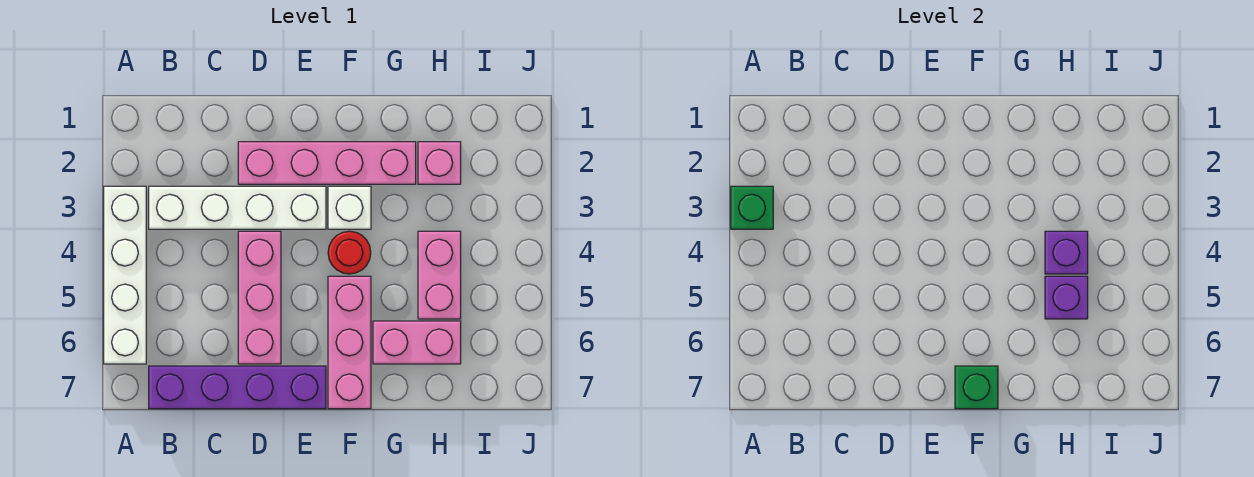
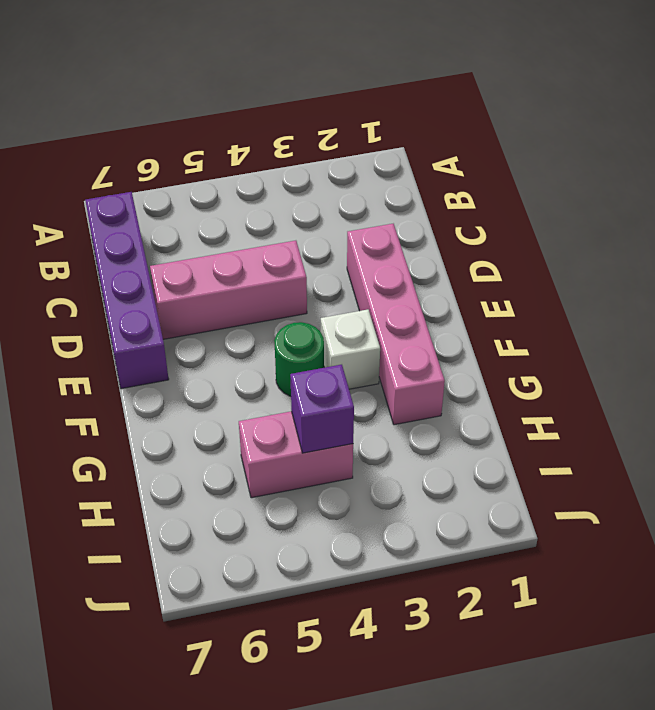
green round brick F4 level 1 -> red round brick F4 level 1
none -> white brick A3:A6 level 1
none -> white brick B3:E3 level 1
none -> pink brick F5:F7 level 1

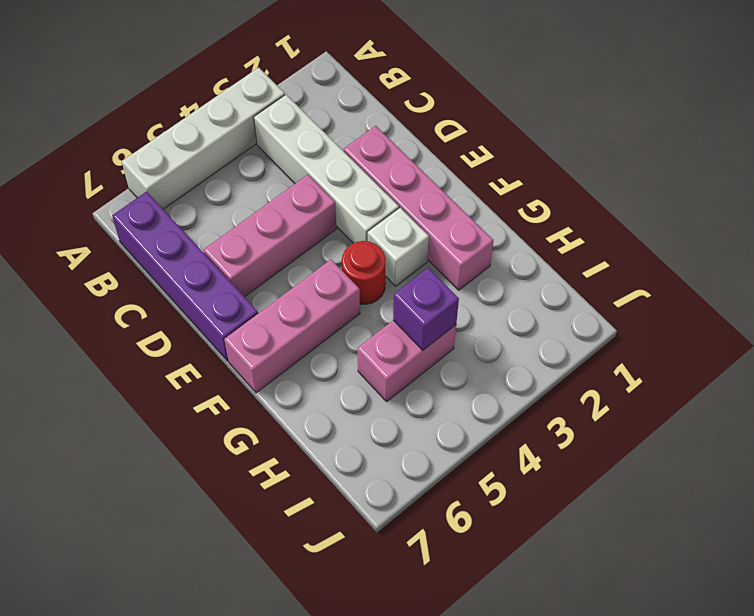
none -> pink brick G6:H6 level 1
none -> pink brick H2 level 1
none -> green brick A3 level 2

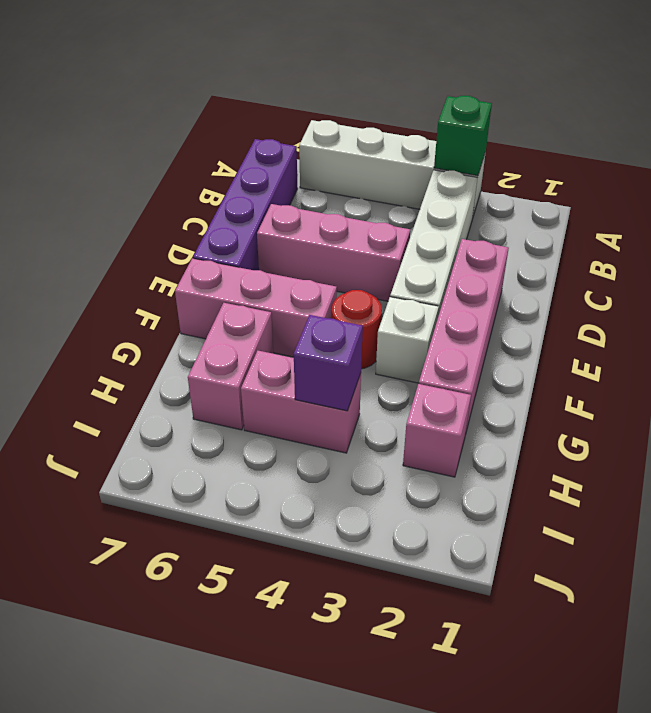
none -> green brick F7 level 2
none -> purple brick H5 level 2

